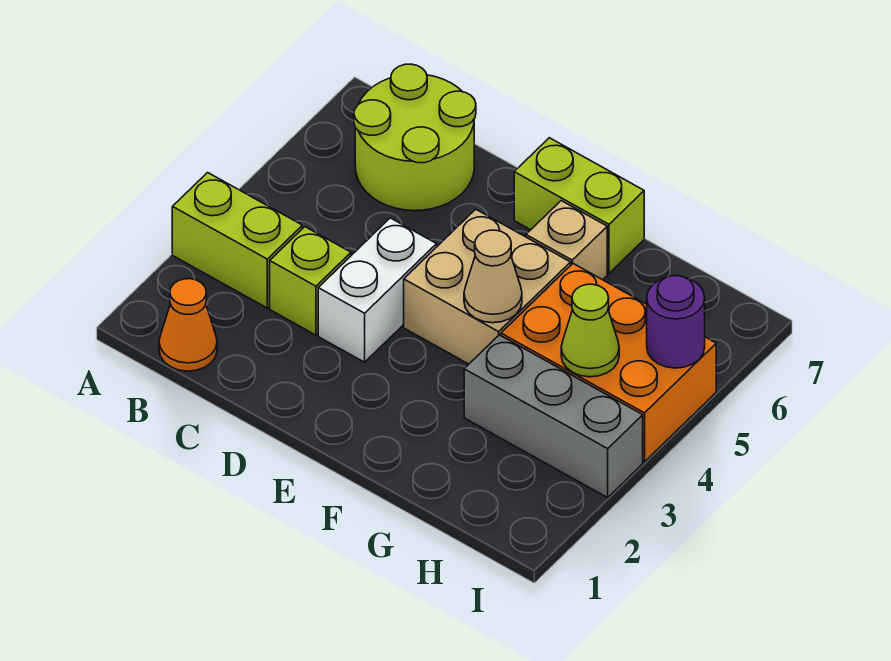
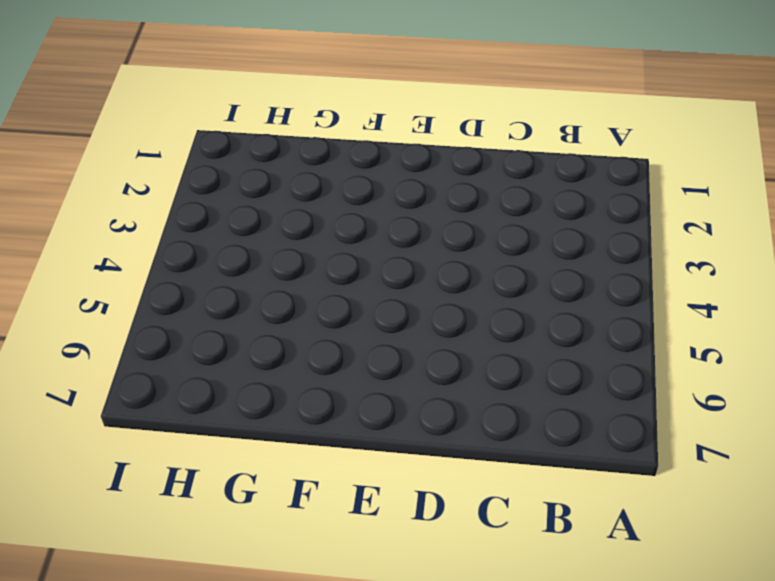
none -> lime brick A3:B3 level 1
none -> orange cone B1 level 1
none -> lime round brick B6:C7 level 1

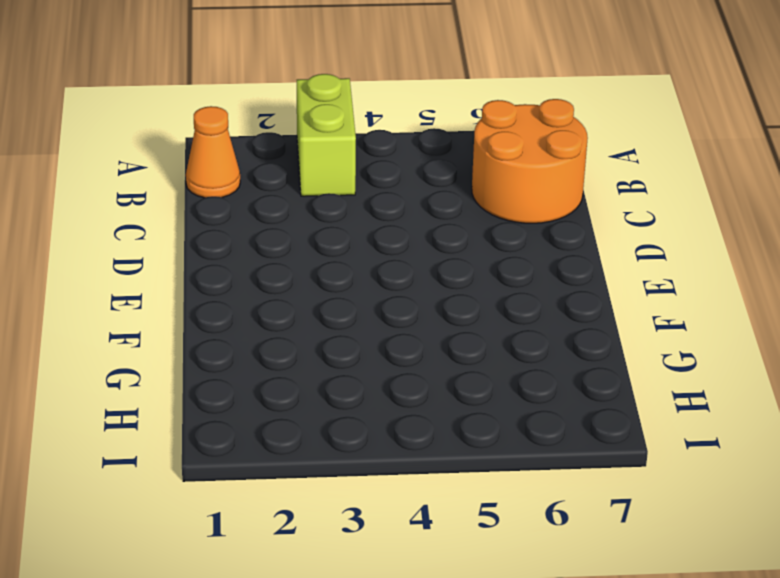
orange round brick B6:C7 level 1 -> lime round brick B6:C7 level 1
none -> lime brick C3 level 1
none -> white brick D3:D4 level 1
none -> tan brick E4:F5 level 1

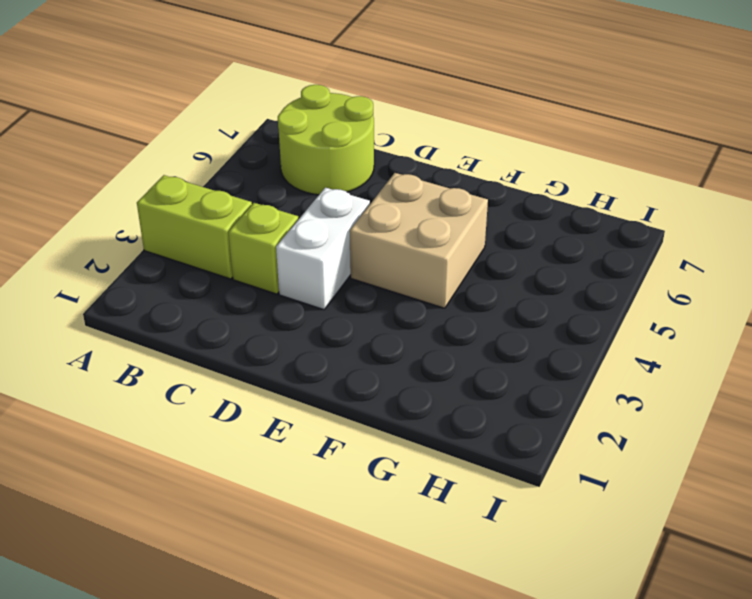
none -> orange cone B1 level 1
none -> lime brick E7:F7 level 1
none -> tan brick F6 level 1

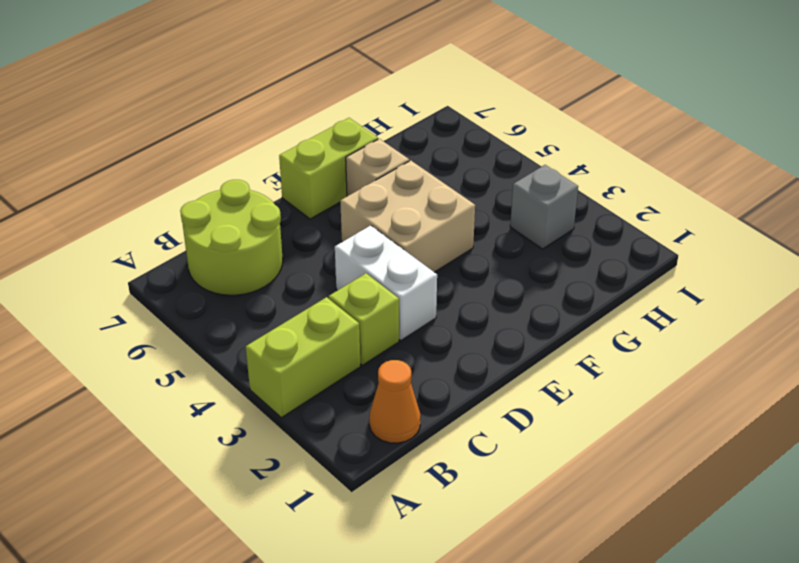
grey brick H3 level 1 -> grey brick G3:I3 level 1
none -> orange brick G4:I5 level 1
none -> tan cone F4 level 2
none -> lime cone H4 level 2

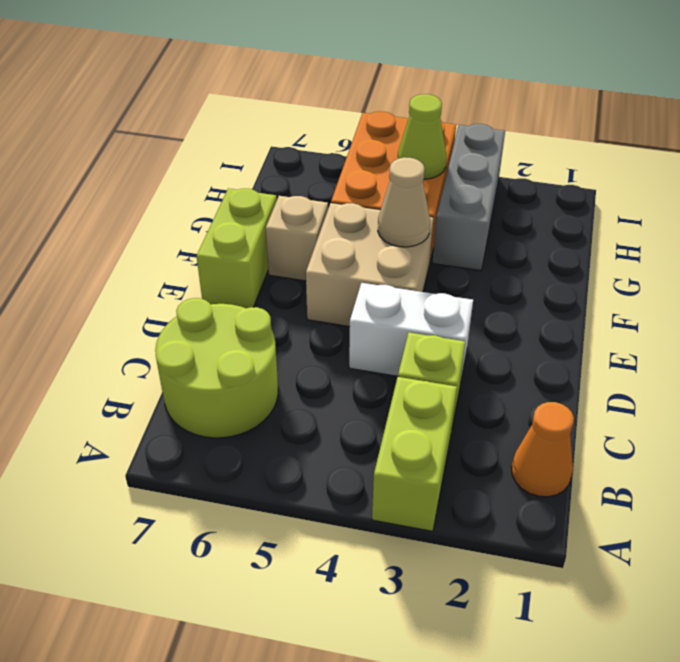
none -> purple round brick I5 level 2

